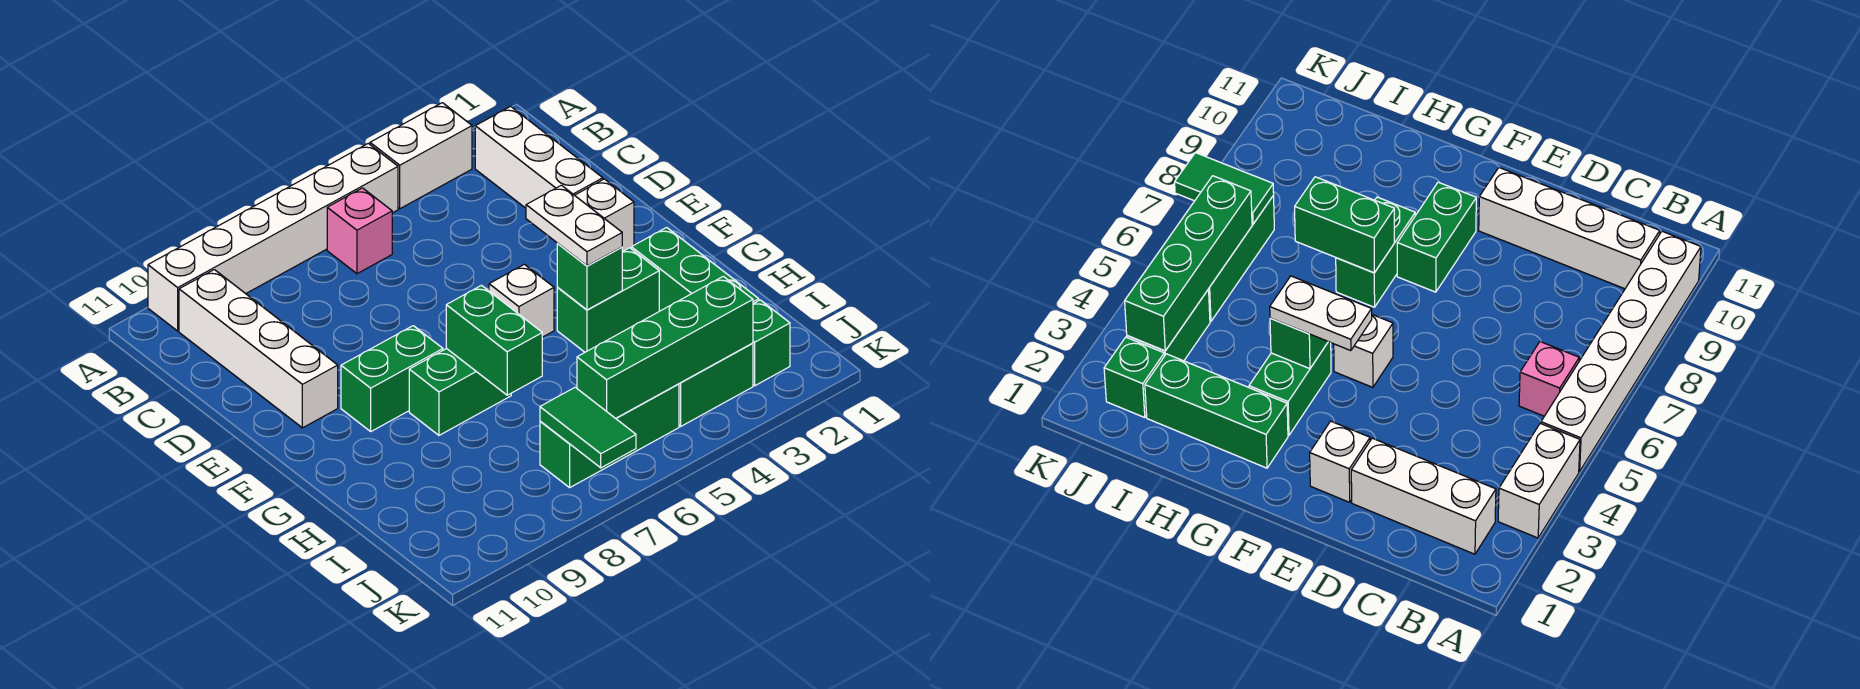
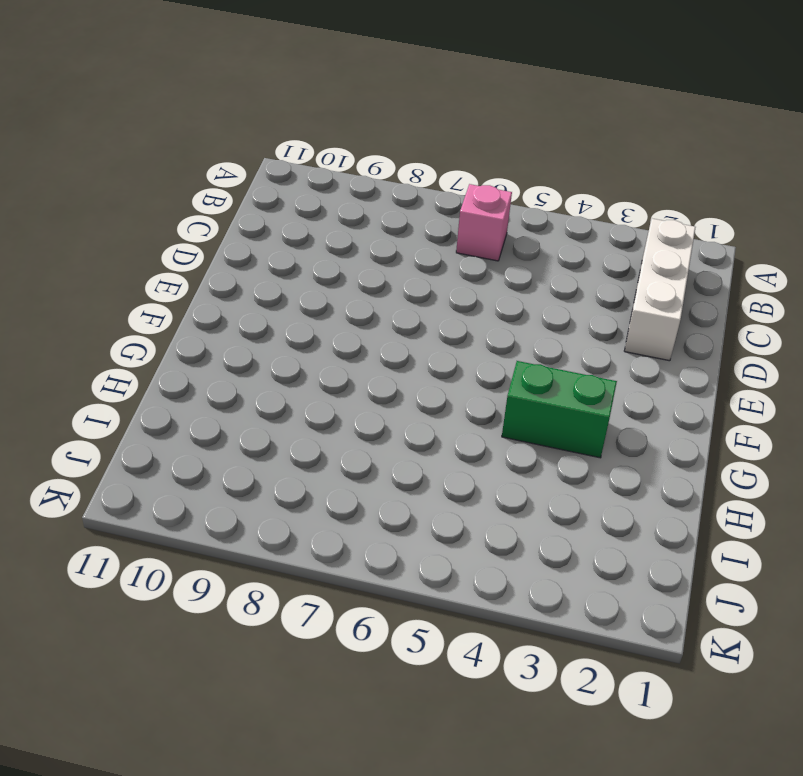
none -> white brick A3:A4 level 1
none -> white brick A5:A10 level 1
none -> white brick B10:E10 level 1

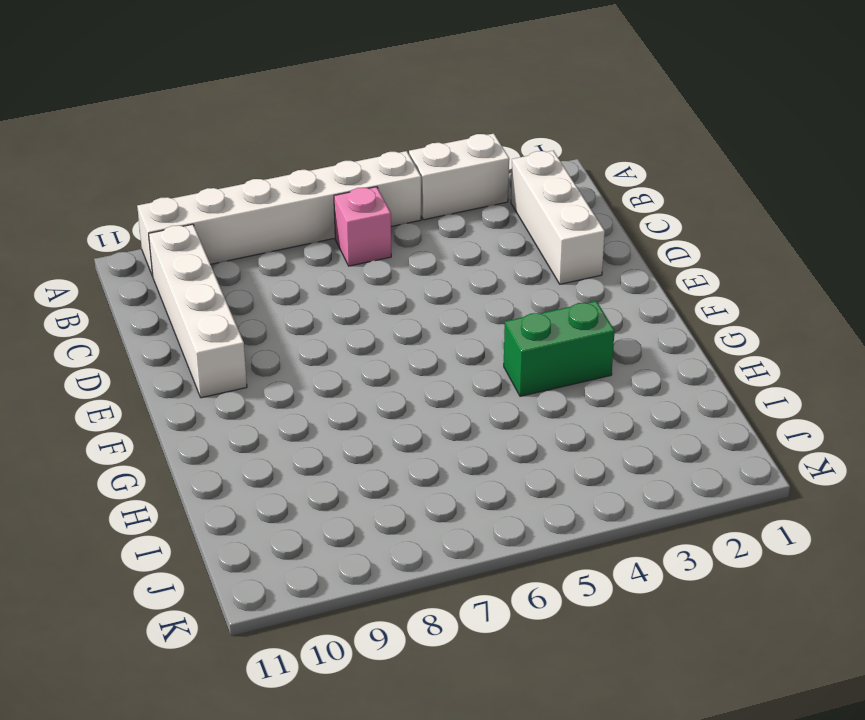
none -> white brick E2 level 1
none -> white brick F5 level 1
none -> green brick F8:F9 level 1

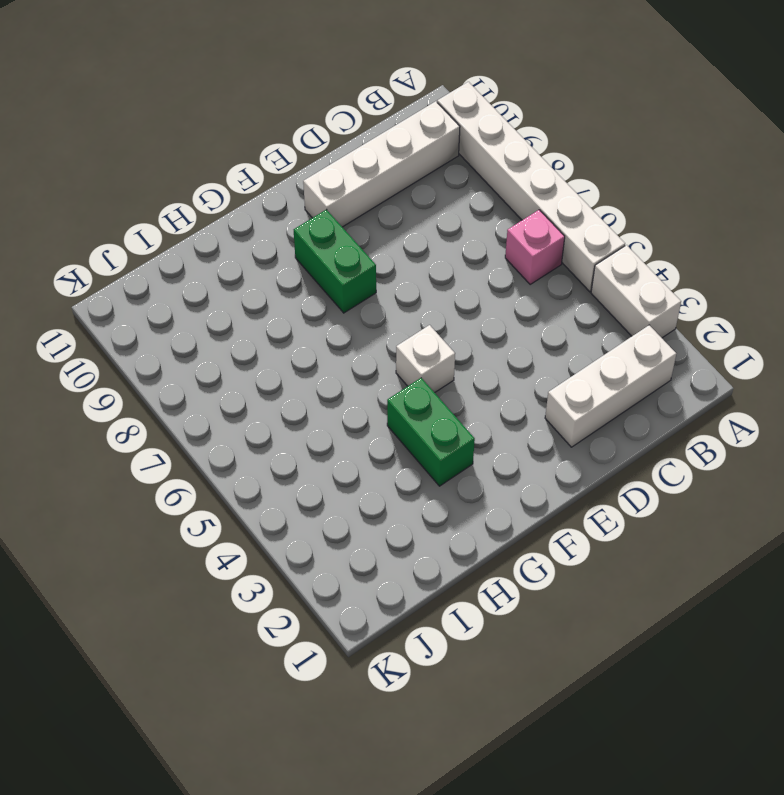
none -> white brick E2 level 1
none -> green brick G2:I2 level 1
none -> green brick G7:G8 level 1

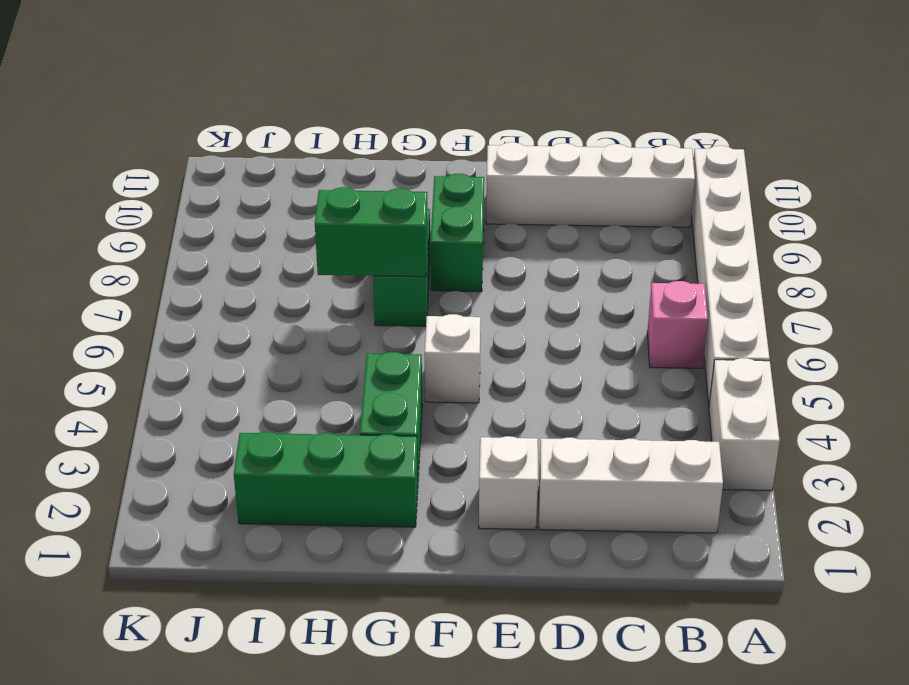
none -> green brick J2 level 1
none -> green brick J3:J4 level 1
none -> green brick J5:J7 level 1

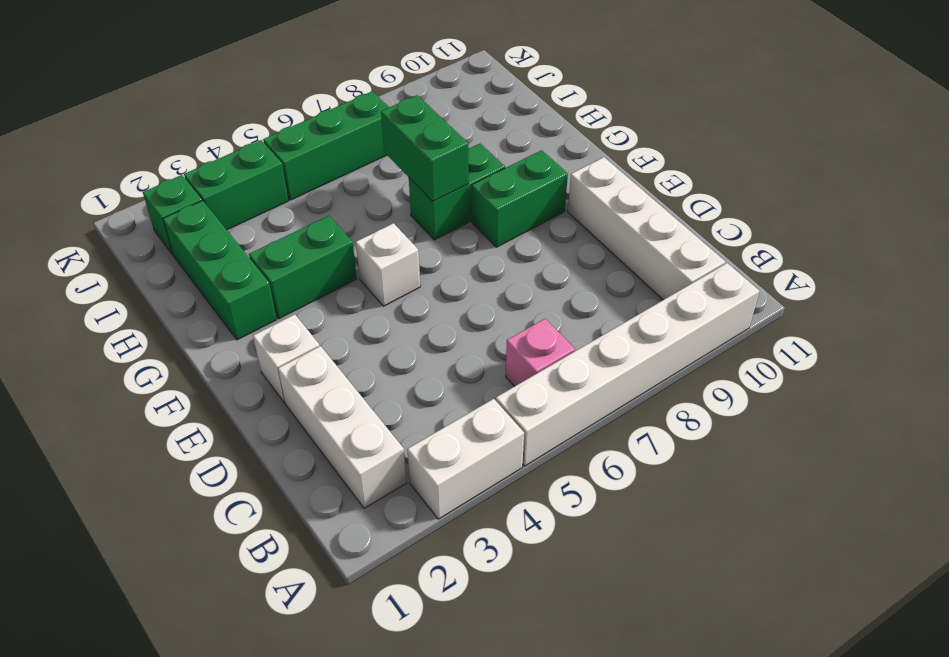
none -> green brick G4 level 2
none -> green brick J3:J6 level 2
none -> green tile J7:K7 level 2

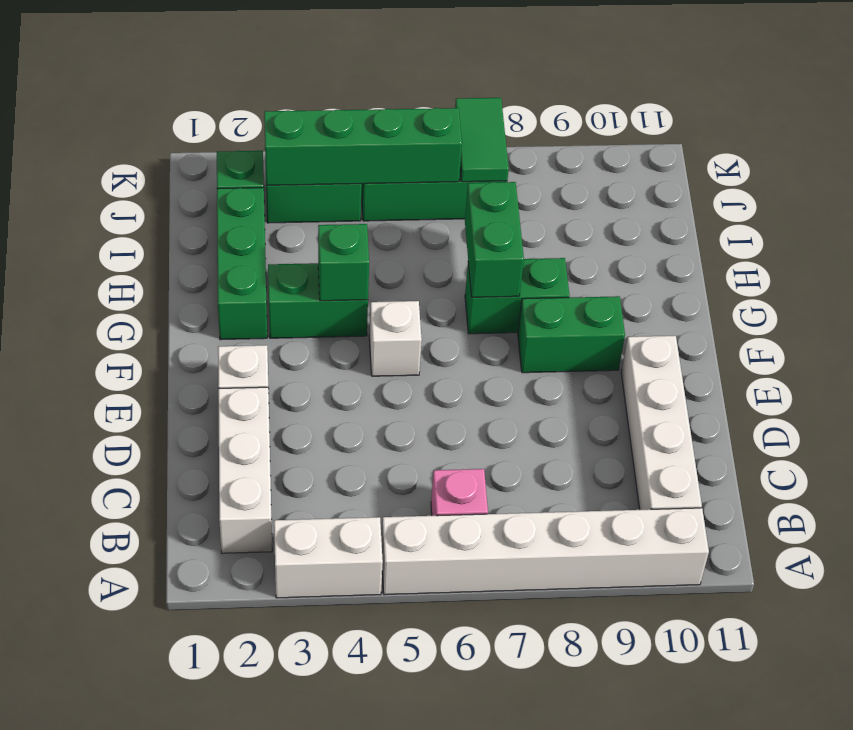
none -> white plate F4:G4 level 3

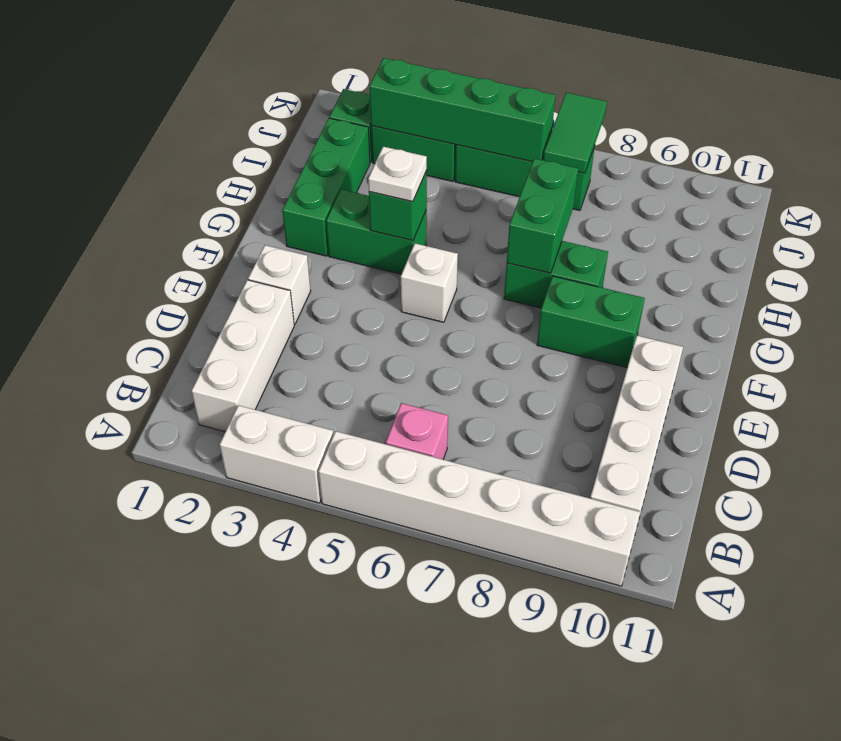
white plate G4 level 3 -> white plate F4:G4 level 3

